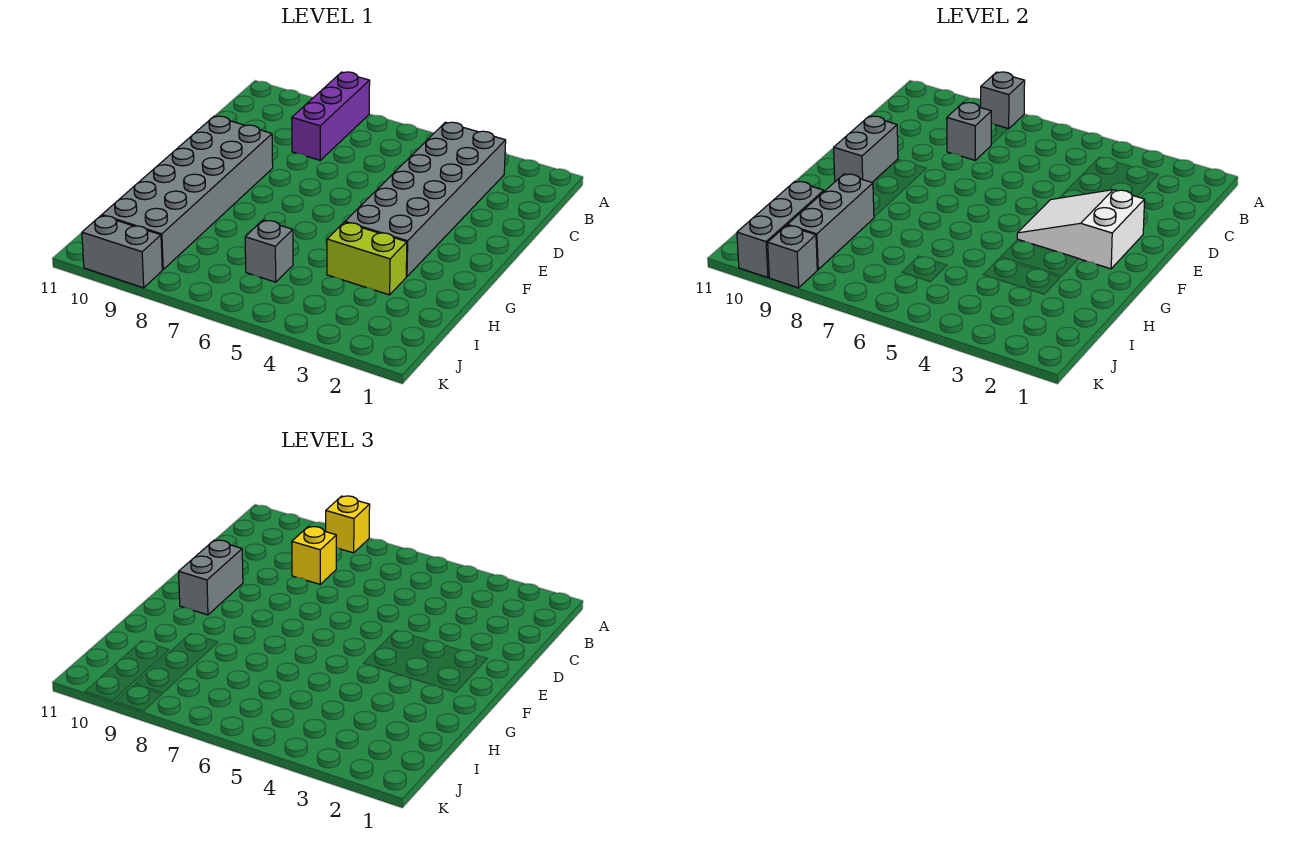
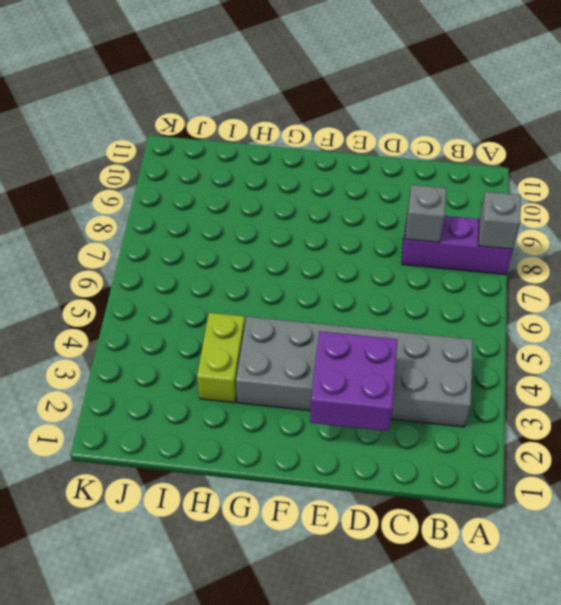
purple brick D2:E3 level 2 -> white slope E2:F4 level 2 top 2
none -> grey brick E9:J10 level 1
none -> grey brick I6 level 1
none -> grey brick K9:K10 level 1

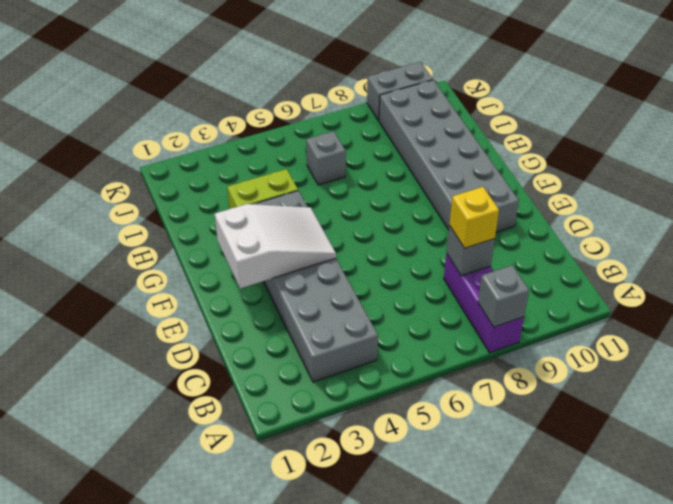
none -> grey brick E10:F10 level 2
none -> grey brick H9:J9 level 2
none -> grey brick I10:K10 level 2

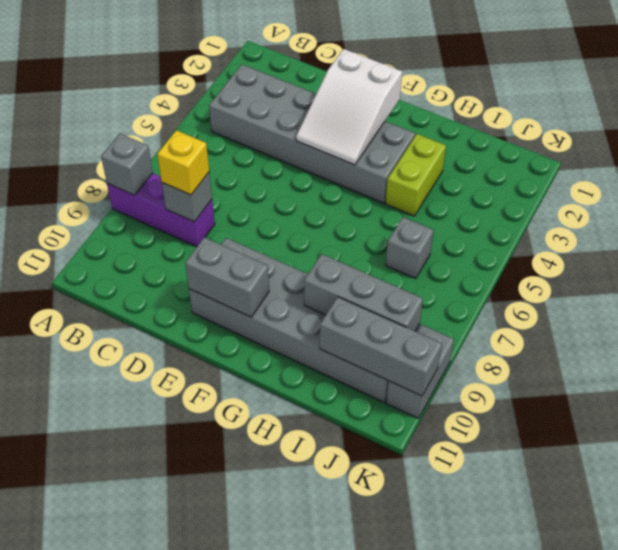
none -> grey brick K9 level 2
none -> yellow brick A8 level 3
none -> grey brick E10:F10 level 3

